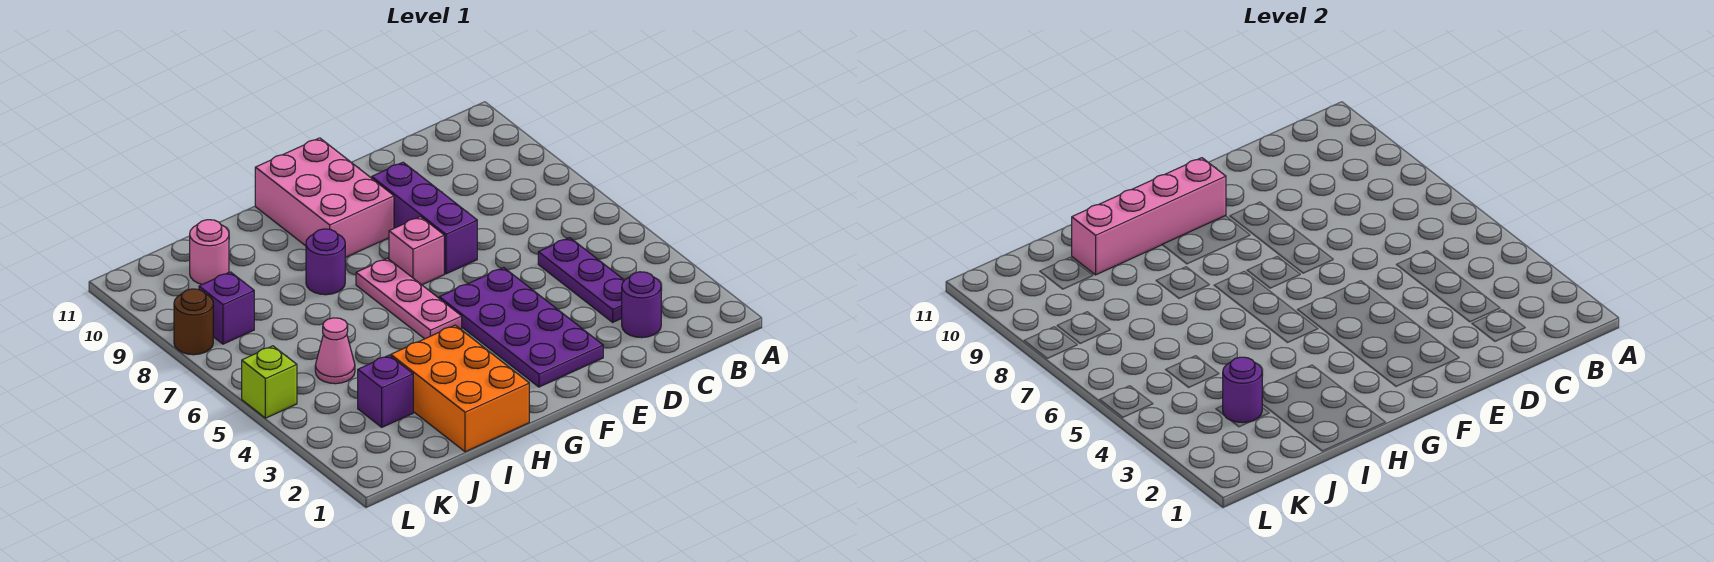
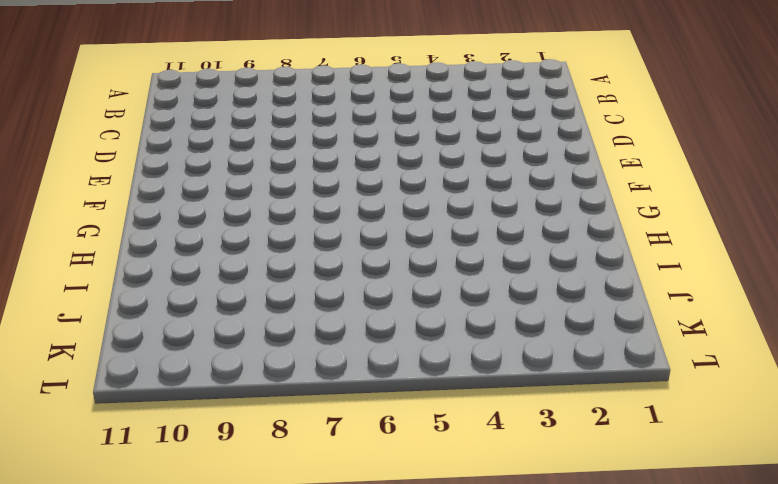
none -> purple round brick C2 level 1
none -> purple plate C3:C5 level 1
none -> purple plate E2:F5 level 1

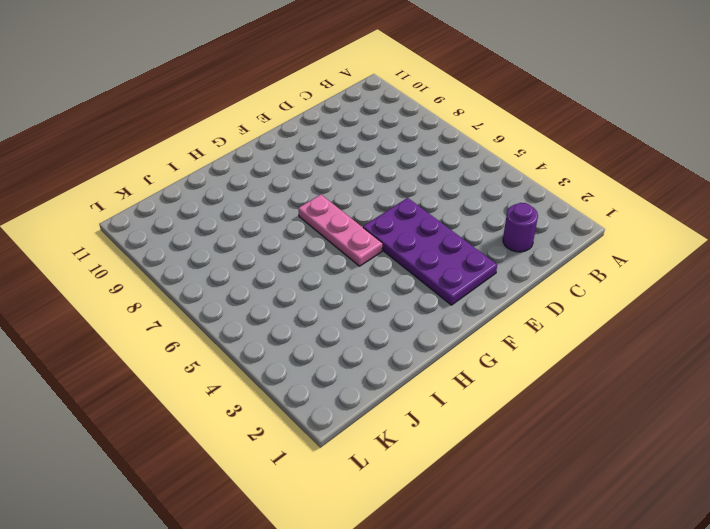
none -> purple plate C3:C5 level 1
none -> purple brick E7:E9 level 1
none -> pink brick F7 level 1

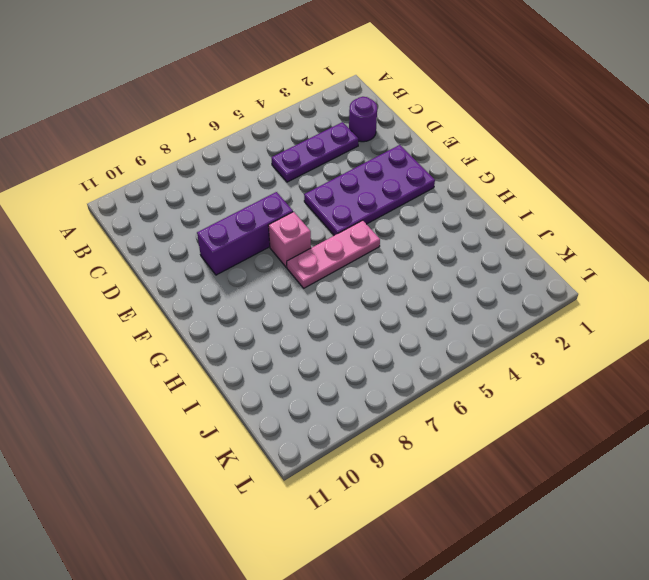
none -> pink brick F9:G11 level 1
none -> orange brick H1:I3 level 1
none -> purple round brick H8 level 1

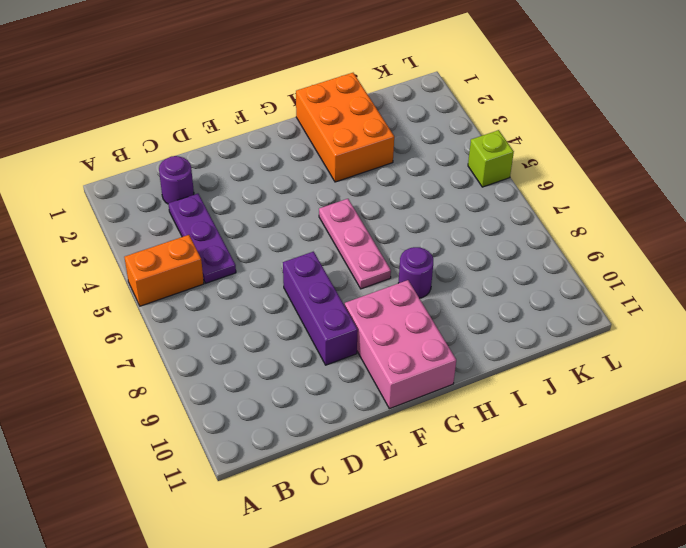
orange brick A5:B5 level 1 -> none
none -> purple plate E2:F5 level 1
none -> pink brick F7 level 1
none -> purple brick J3 level 1

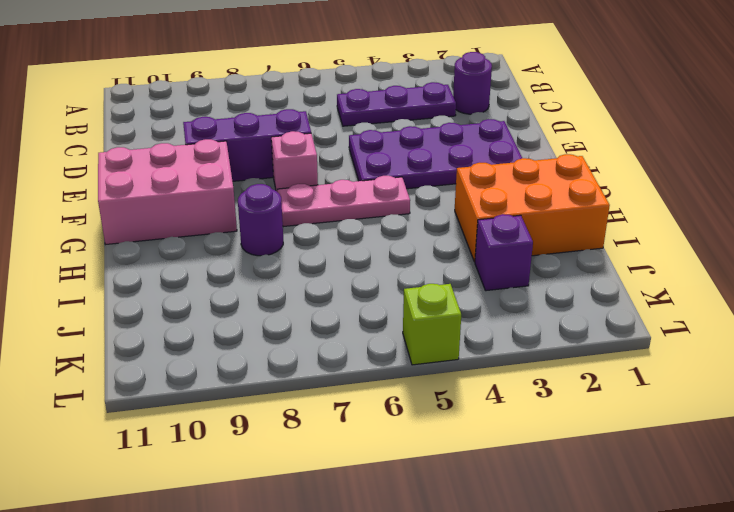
none -> pink cone J5 level 1
none -> pink round brick J10 level 1
none -> purple brick K8 level 1

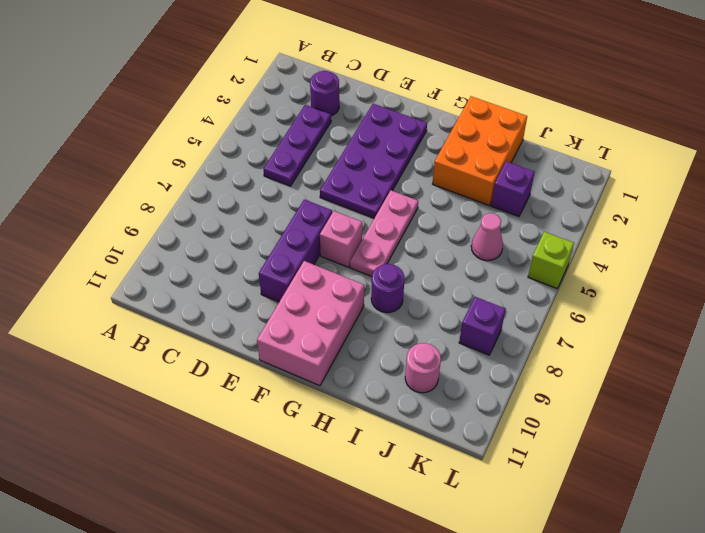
none -> brown round brick L8 level 1
none -> pink brick F10:I10 level 2
none -> purple round brick J3 level 2

